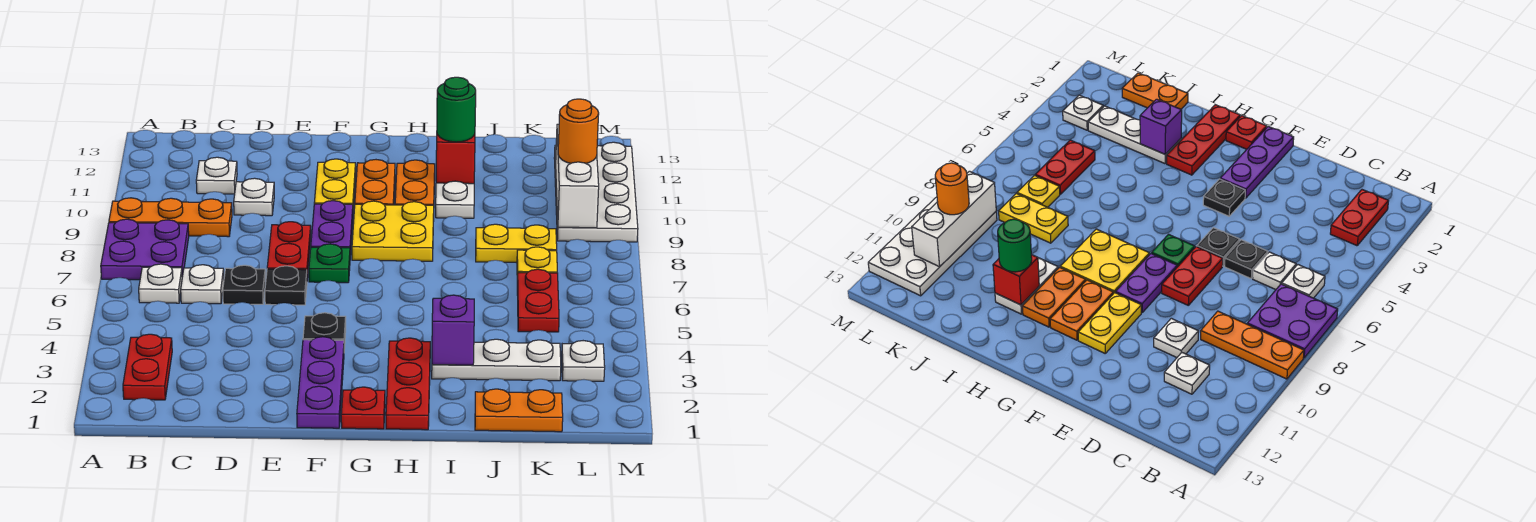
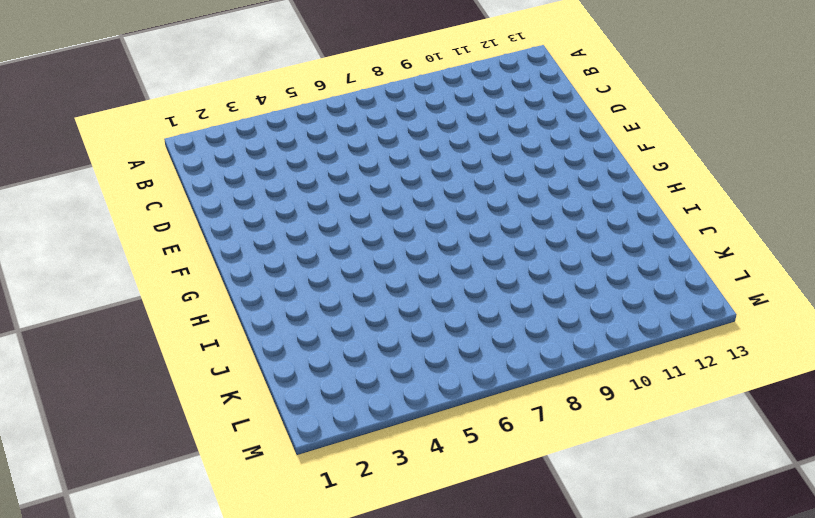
none -> purple plate A7:B8 level 1
none -> orange plate A9:C9 level 1
none -> red plate B2:B3 level 1
none -> white plate B6 level 1

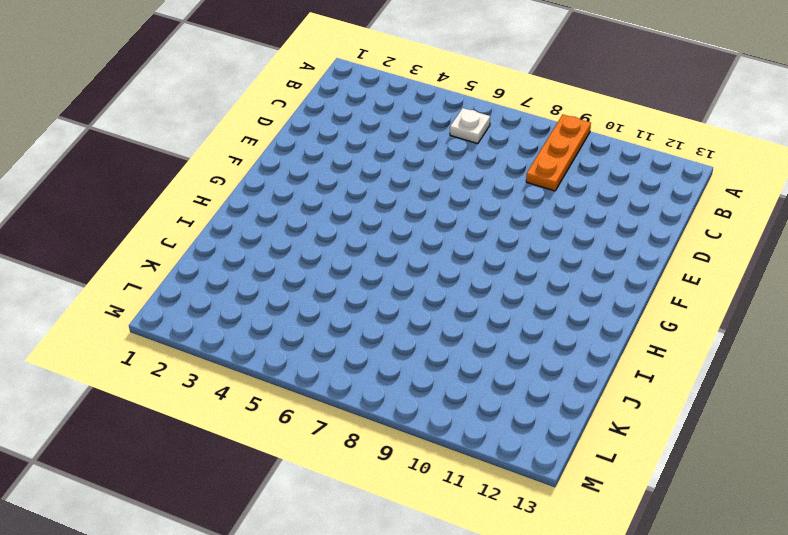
none -> purple plate A7:B8 level 1
none -> red plate B2:B3 level 1
none -> white plate C6 level 1
none -> white plate C11 level 1

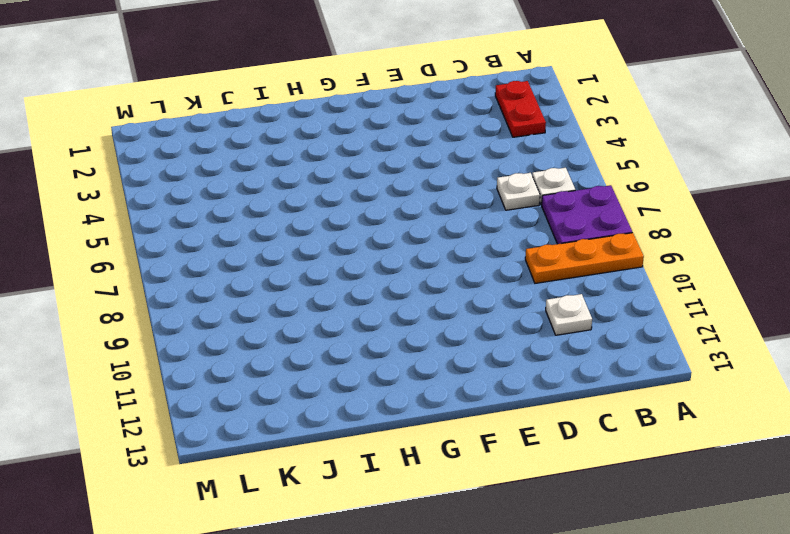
none -> black plate D6 level 1
none -> white plate D10 level 1
none -> black plate E6 level 1
none -> red plate E7:E8 level 1

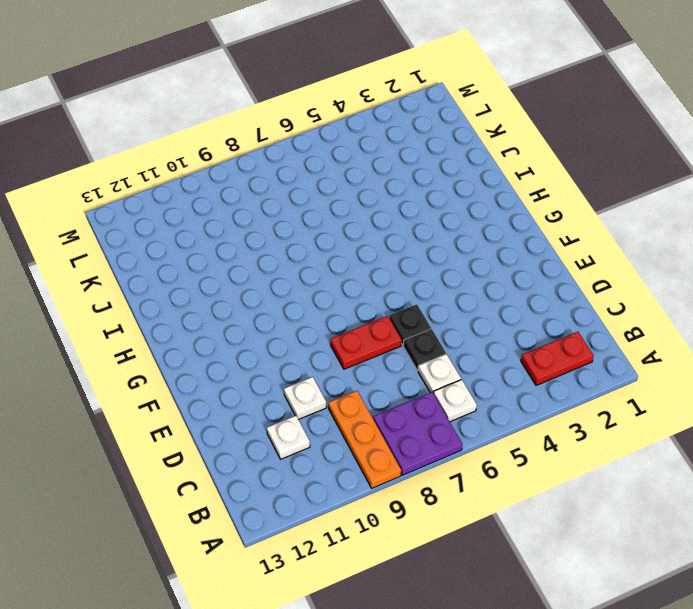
none -> purple plate F1:F3 level 1
none -> black plate F4 level 1
none -> green plate F7 level 1
none -> purple plate F8:F9 level 1

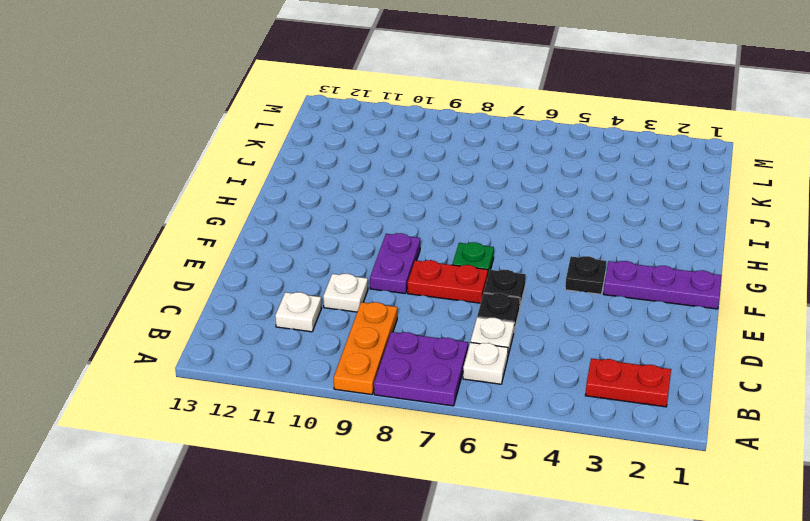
purple plate E9:F9 level 1 -> purple plate F8:F9 level 1
none -> yellow plate F10:F11 level 1
none -> red plate G1 level 1
none -> yellow plate G8:H9 level 1
none -> orange plate G10:G11 level 1

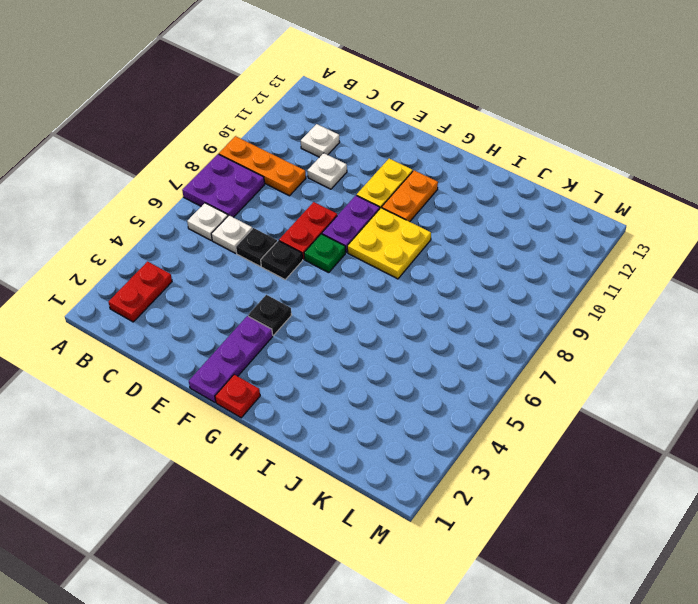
none -> red plate H1:H3 level 1
none -> orange plate H10:H11 level 1
none -> white plate I3:K3 level 1
none -> white plate I10:I11 level 1

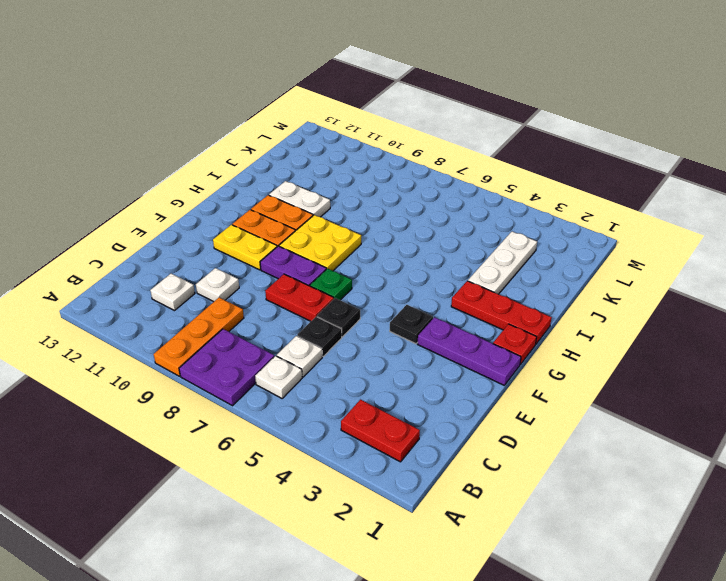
none -> orange plate J1:K1 level 1
none -> yellow plate J8:K8 level 1
none -> red plate K5:K6 level 1
none -> yellow plate K7 level 1

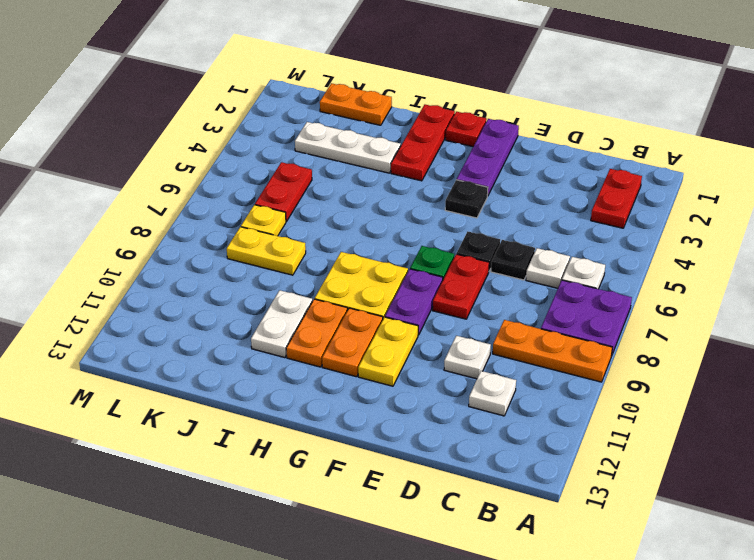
none -> white plate L3 level 1
none -> white plate L9:M12 level 1
none -> purple brick I3 level 2
none -> red brick I11 level 2

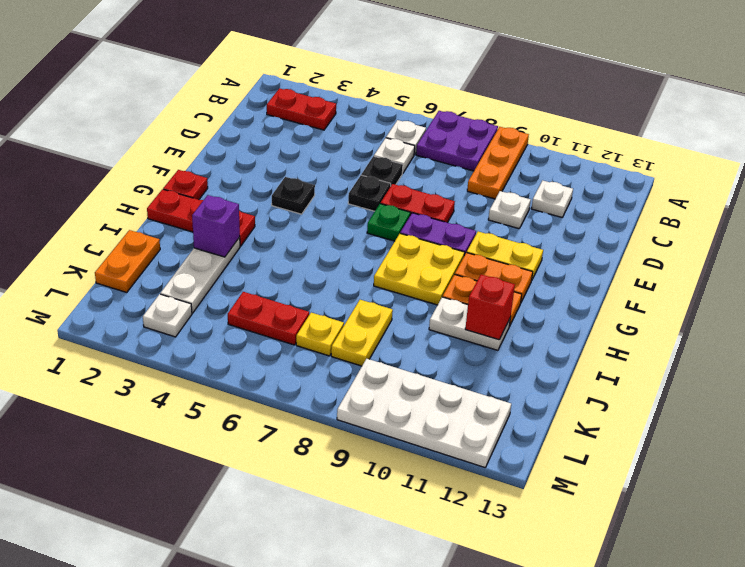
none -> purple plate F1:F3 level 1
none -> white brick L9:L11 level 2
none -> green round brick I11 level 3
none -> orange round brick L10 level 3

